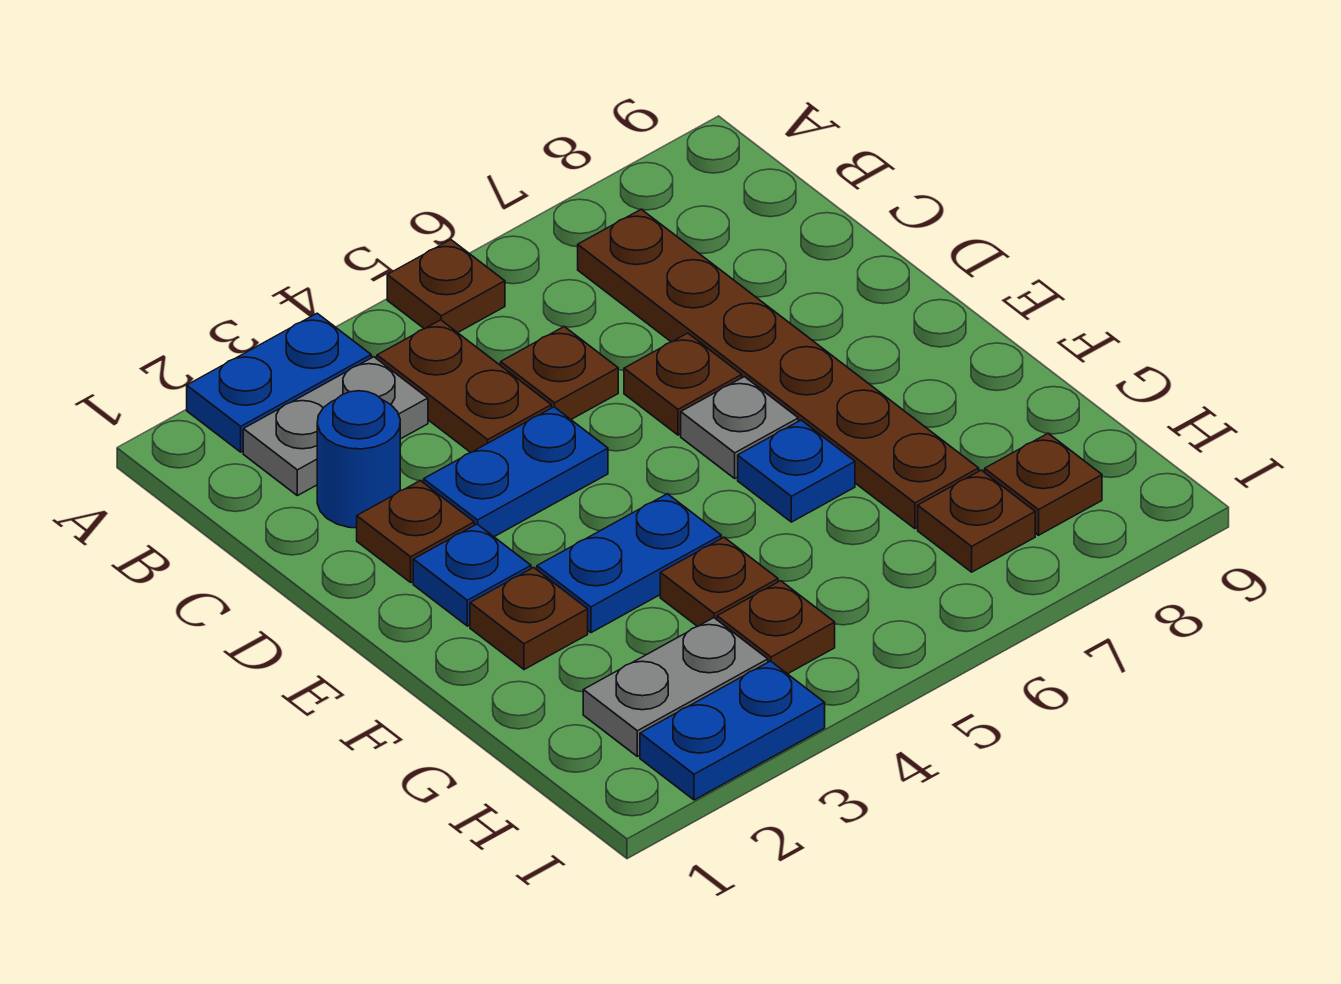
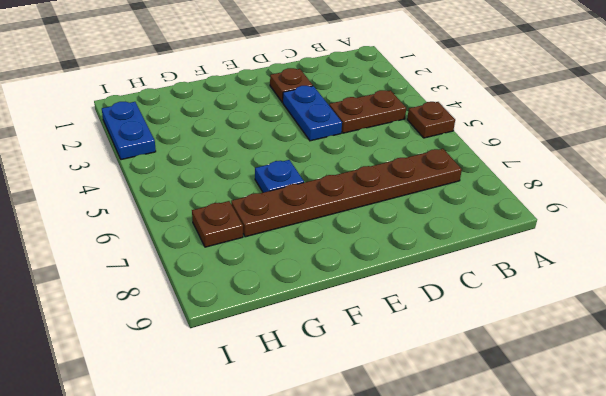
none -> blue plate A2:A3 level 1
none -> grey plate B2:B3 level 1
none -> blue round brick C2 level 1

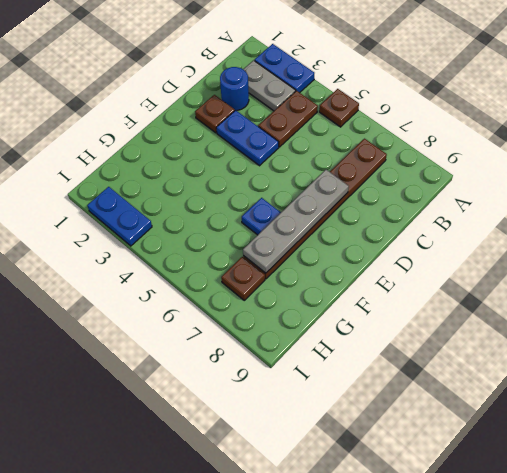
grey plate D7:G7 level 2 -> none
none -> brown plate C5 level 1
none -> brown plate D6 level 1
none -> blue plate E2 level 1

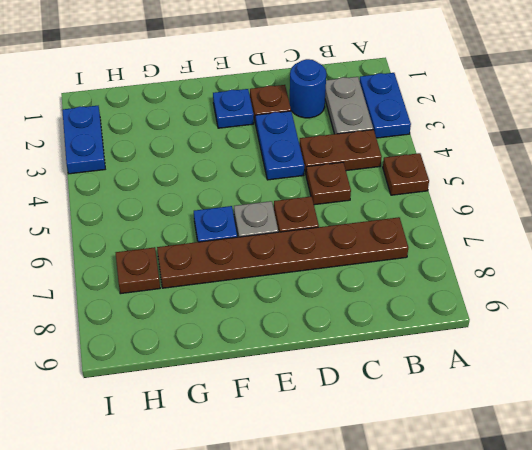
none -> brown plate F2 level 1
none -> blue plate F3:F4 level 1
none -> brown plate G4 level 1

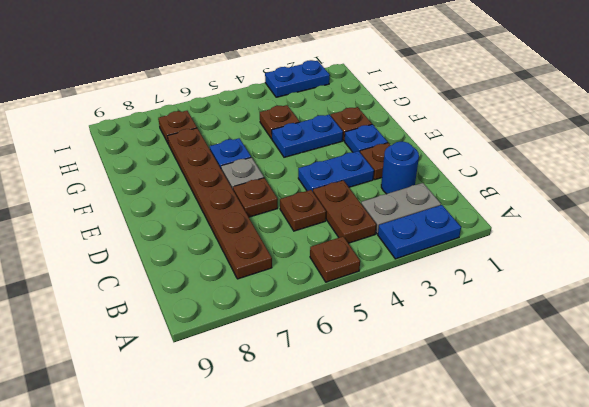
none -> grey plate H2:H3 level 1
none -> brown plate H4 level 1
none -> brown plate H8 level 1

